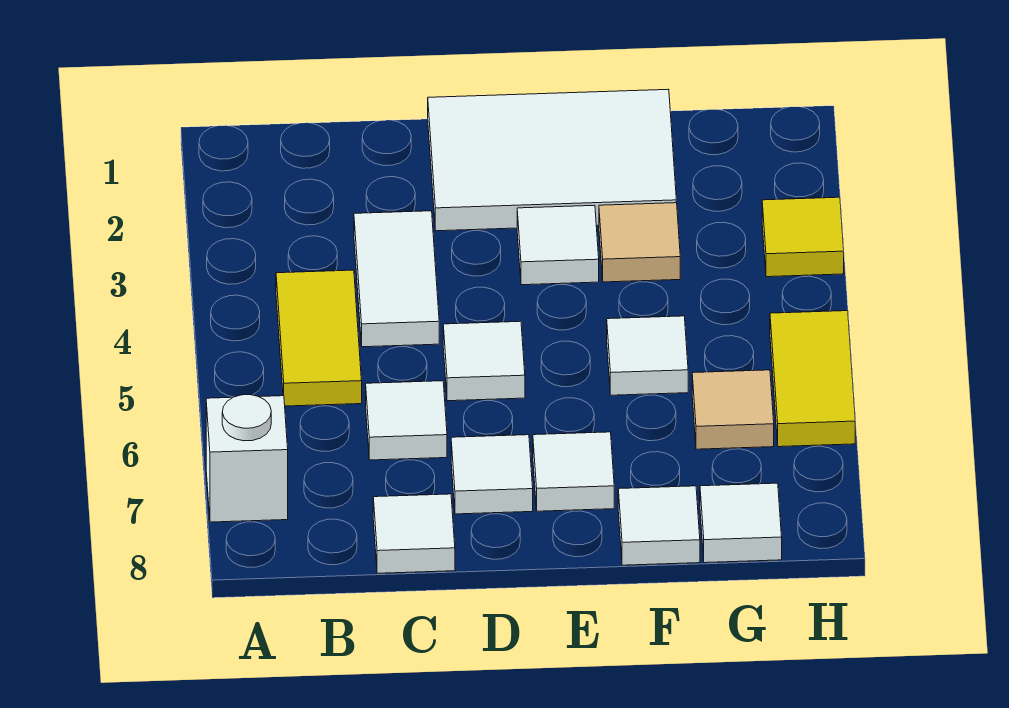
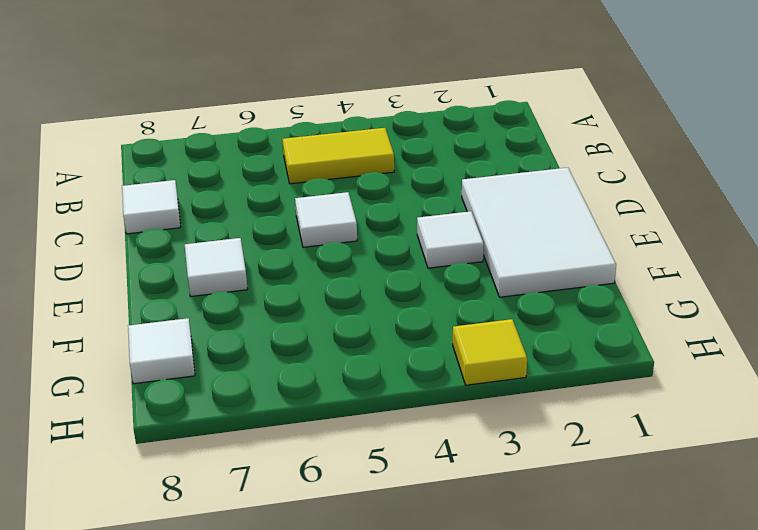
none -> white brick A7 level 1
none -> white tile C3:C4 level 1
none -> white tile C6 level 1

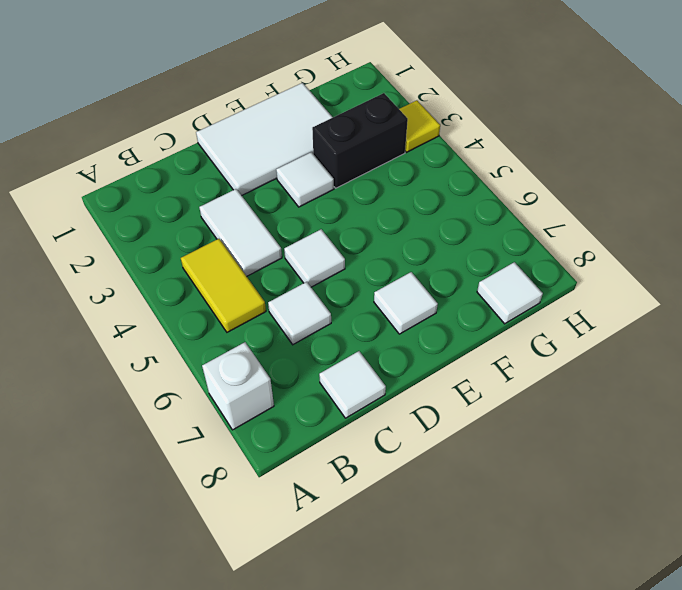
black brick F3:G3 level 1 -> tan tile F3 level 1
none -> white tile D7 level 1
none -> white tile F5 level 1
none -> white tile F8 level 1

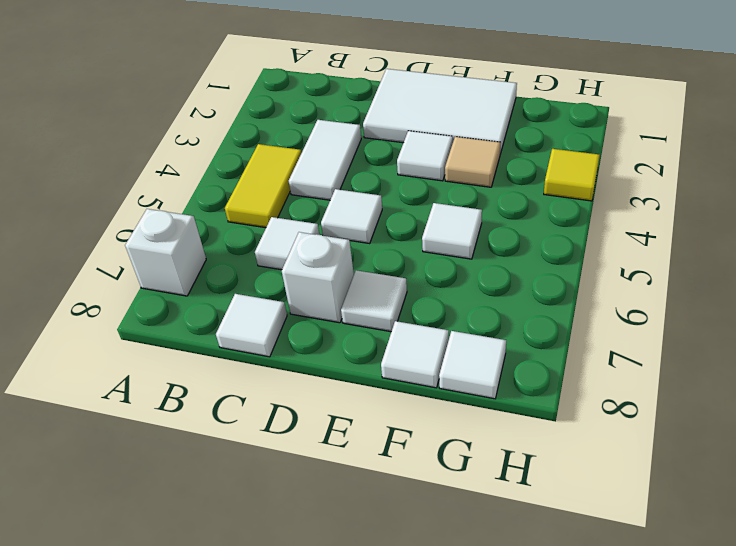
white brick D7 level 1 -> white tile D7 level 1
none -> tan tile G6 level 1
none -> yellow tile H5:H6 level 1

